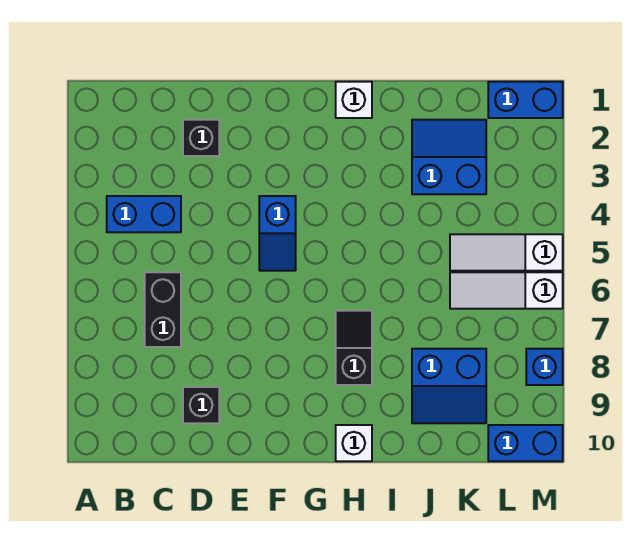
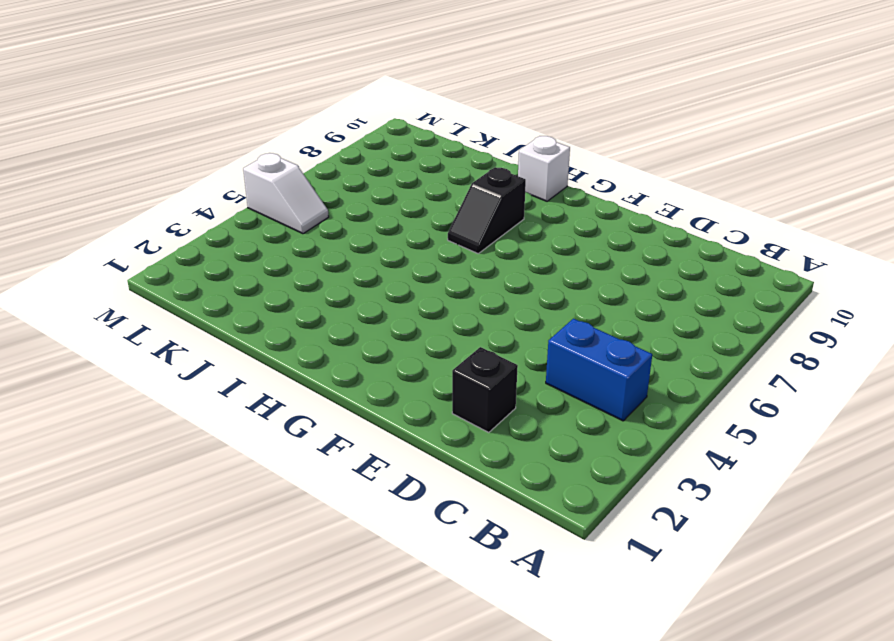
white slope L5:M5 level 1 top M -> white slope K5:M5 level 1 top M
none -> black brick C6:C7 level 1
none -> black brick D9 level 1
none -> blue slope F4:F5 level 1 top 4

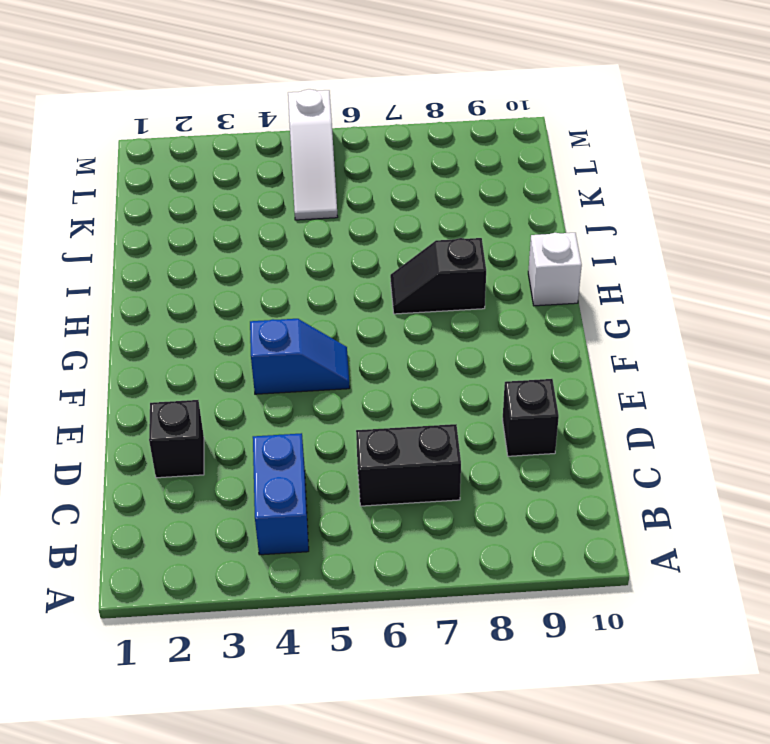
none -> white brick H1 level 1
none -> blue slope J2:K3 level 1 top 3
none -> blue slope J8:K9 level 1 top 8

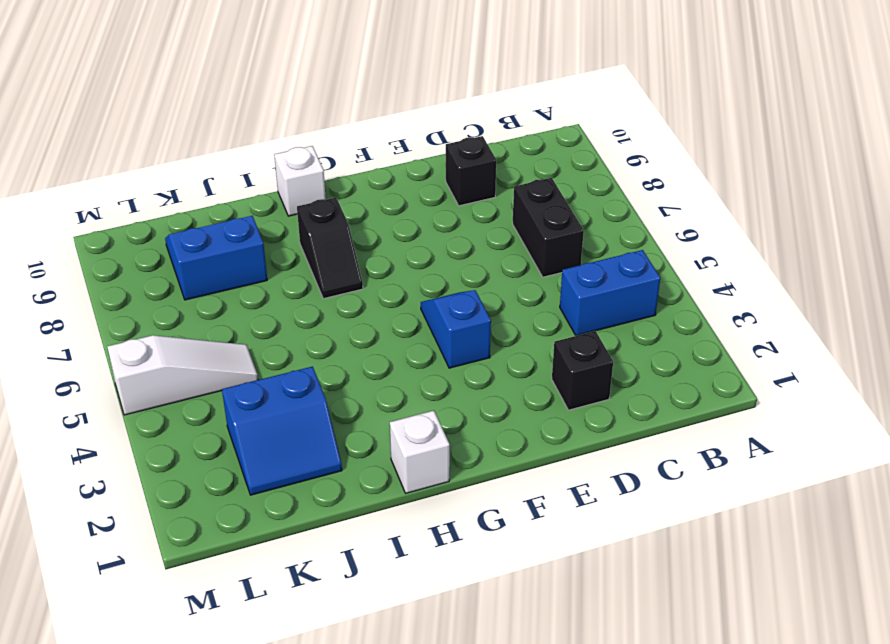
none -> white slope K6:M6 level 1 top M
none -> blue brick L1:M1 level 1
none -> blue brick L10:M10 level 1

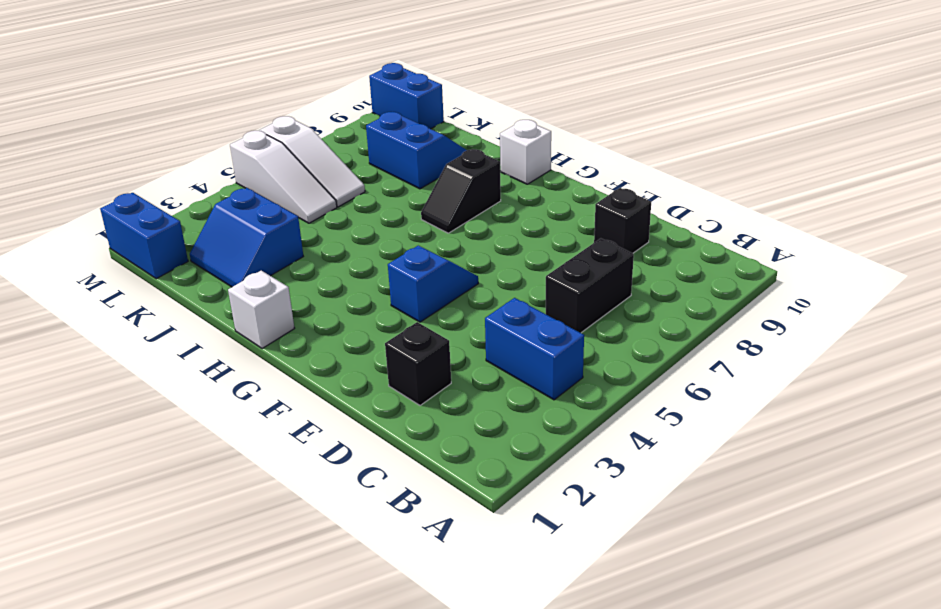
none -> blue brick M8 level 1

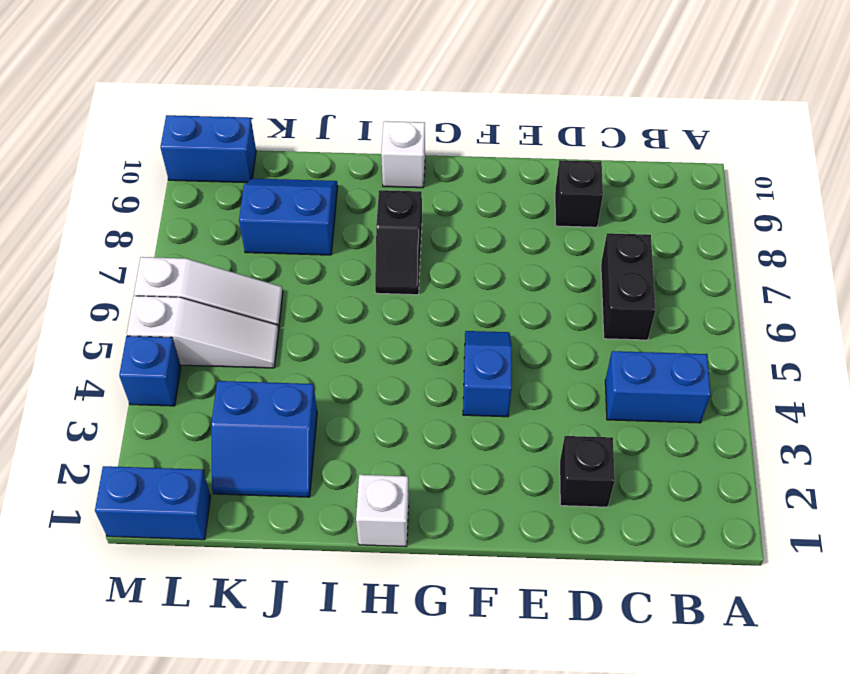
blue brick M4 level 1 -> blue brick M8 level 1

